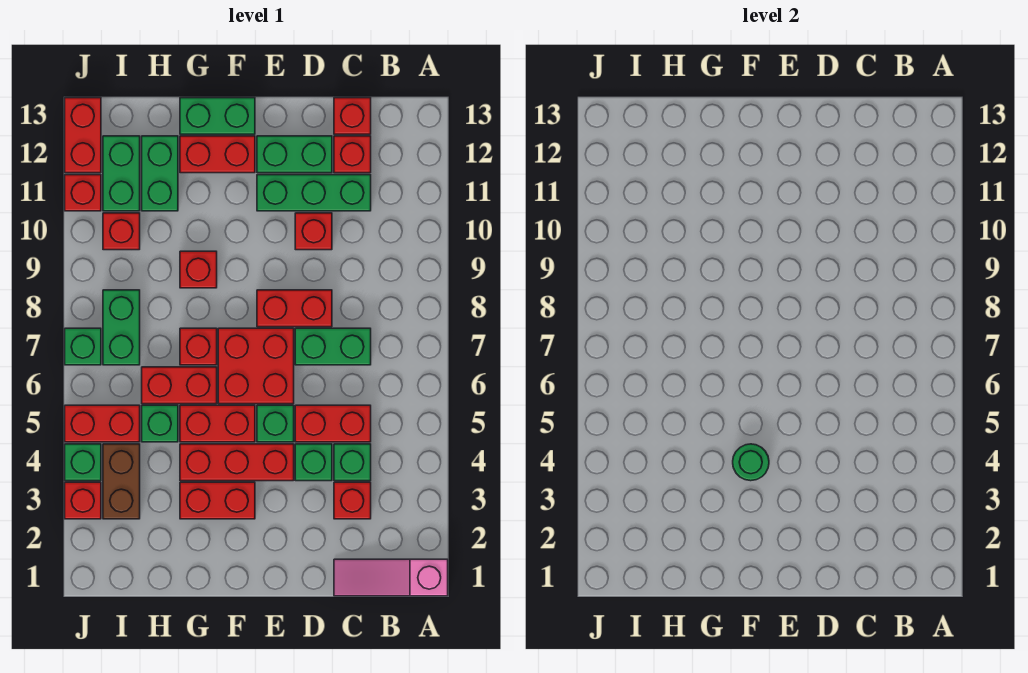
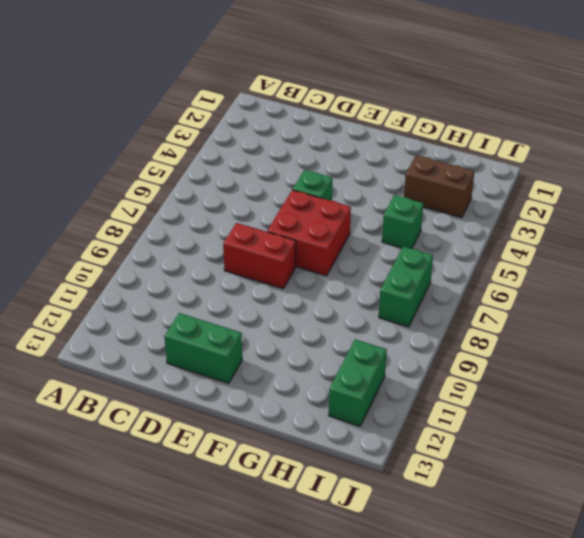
brown brick H3:I3 level 1 -> brown brick I3:I4 level 1
none -> pink slope A1:C1 level 1 top A
none -> red brick C3 level 1
none -> green brick C4 level 1
none -> red brick C5:D5 level 1

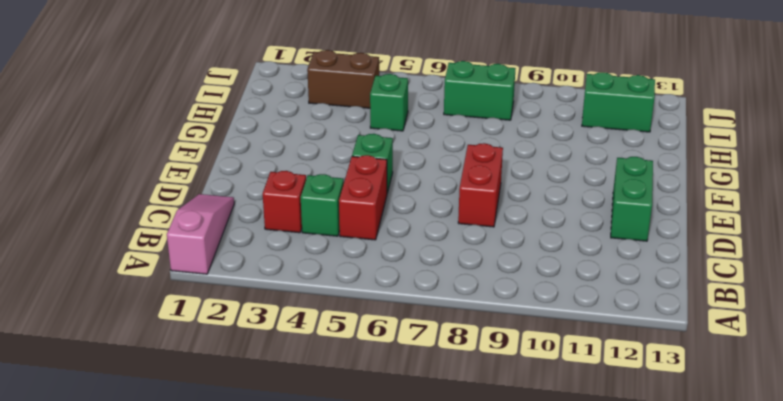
none -> green brick C7:D7 level 1
none -> green brick C11:E11 level 1
none -> red brick C12 level 1
none -> red brick C13 level 1

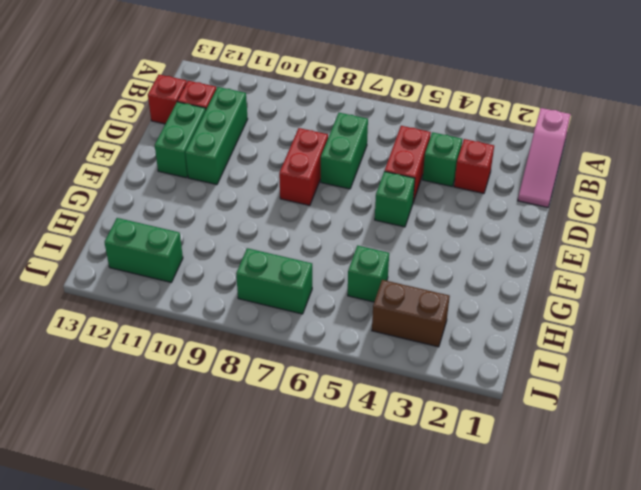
none -> green brick D4 level 1
none -> red brick D10 level 1
none -> red brick E4:G4 level 1
none -> red brick E6:F7 level 1

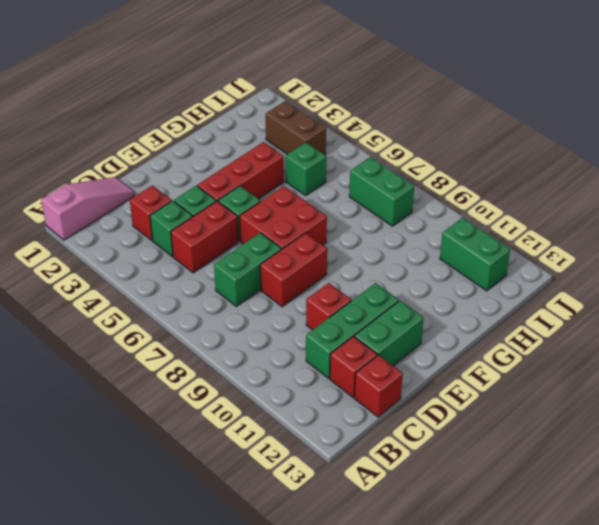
none -> red brick F3:G3 level 1
none -> red brick F5:G5 level 1
none -> red brick F12:G12 level 1
none -> green brick F13:G13 level 1

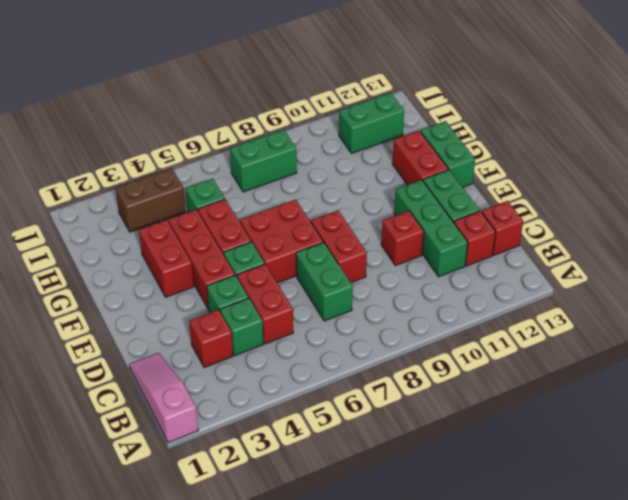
none -> red brick G6:H6 level 1
none -> red brick G7 level 1
none -> red brick G9 level 1
none -> green brick H11:H12 level 1

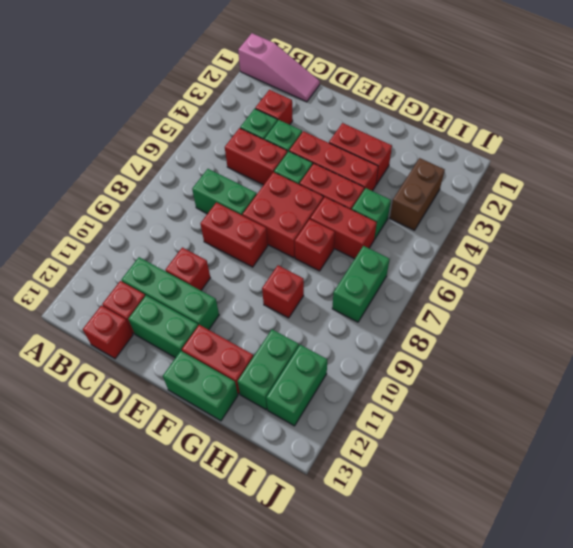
none -> red brick I5:J5 level 1
none -> red brick I10 level 1
none -> red brick J3 level 1
none -> green brick J4 level 1

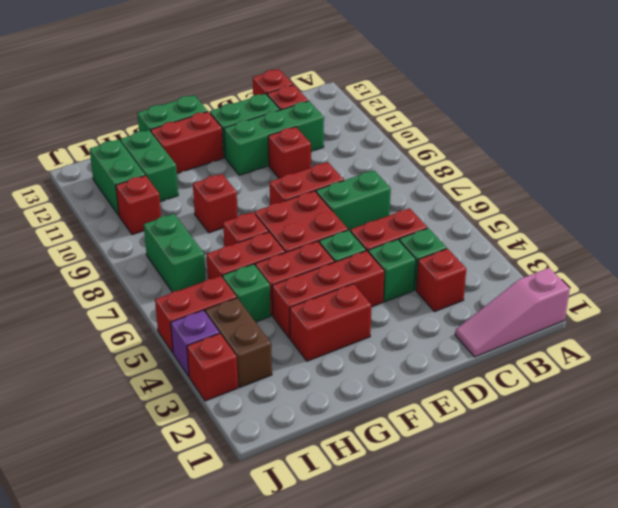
purple brick J4 level 1 -> green brick J4 level 1
none -> green brick J7 level 1
none -> red brick J11 level 1
none -> red brick J12:J13 level 1
none -> green round brick F4 level 2

